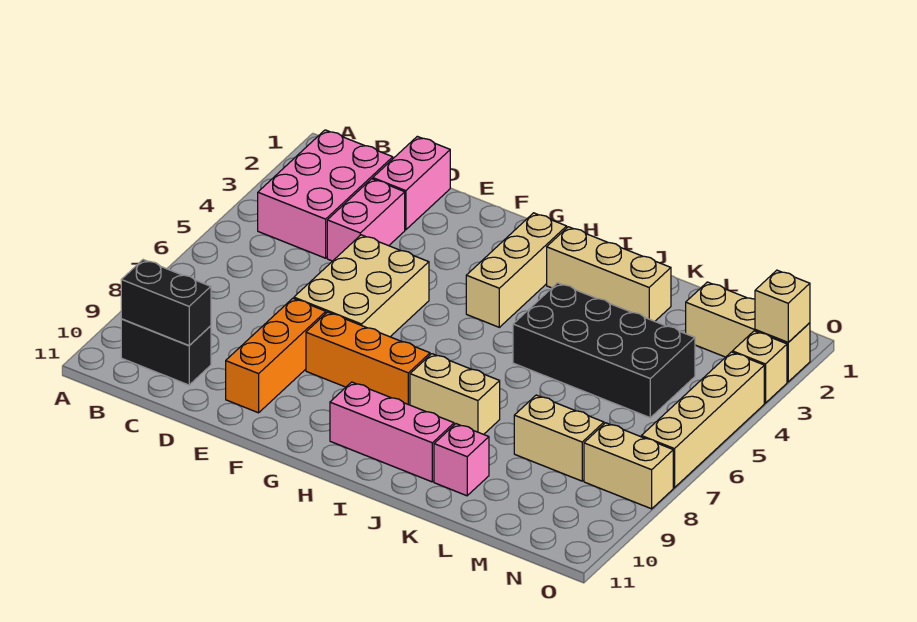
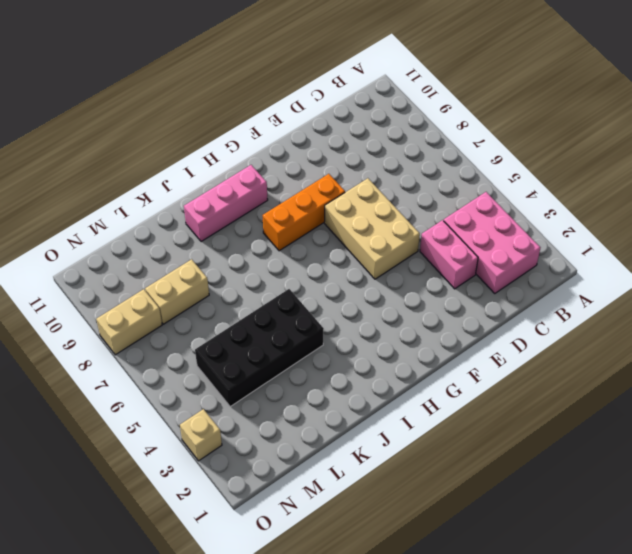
none -> black brick B10:C10 level 1
none -> pink brick D1:D2 level 1
none -> orange brick E8:E10 level 1

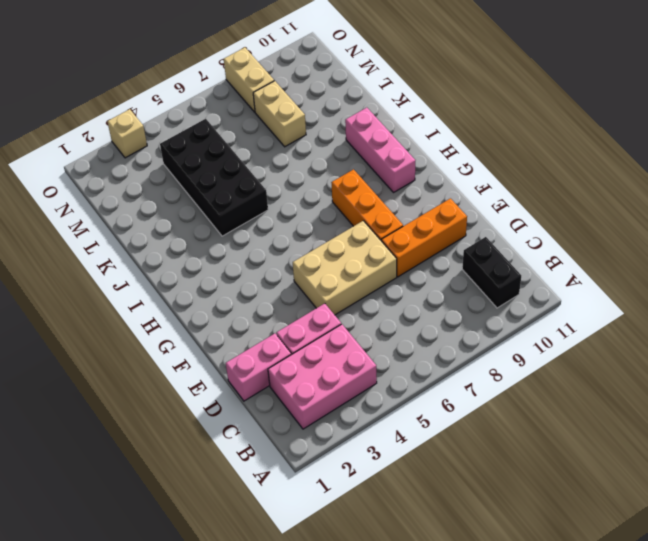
none -> tan brick H2:H4 level 1
none -> tan brick I2:K2 level 1
none -> tan brick I8:J8 level 1

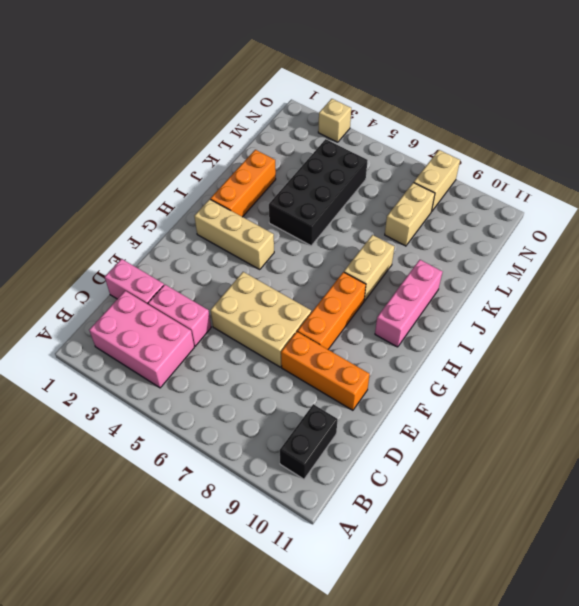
orange brick I2:K2 level 1 -> tan brick I2:K2 level 1
none -> pink brick K10 level 1
none -> tan brick M2:O2 level 1
none -> tan brick O4:O7 level 1

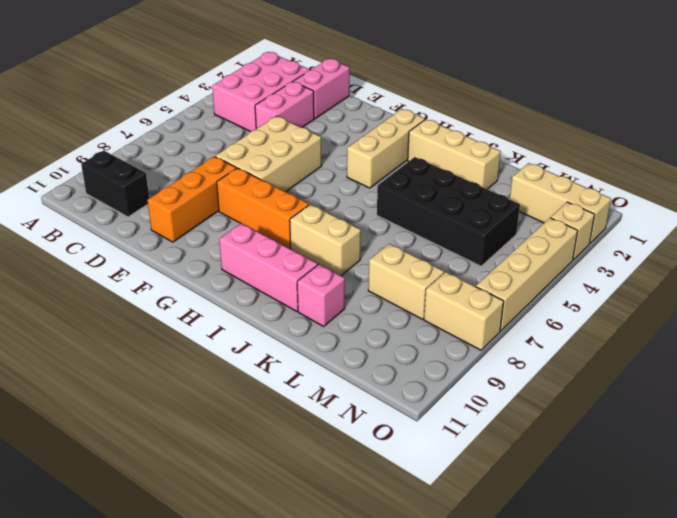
none -> black brick B10:C10 level 2
none -> tan brick O2 level 2

